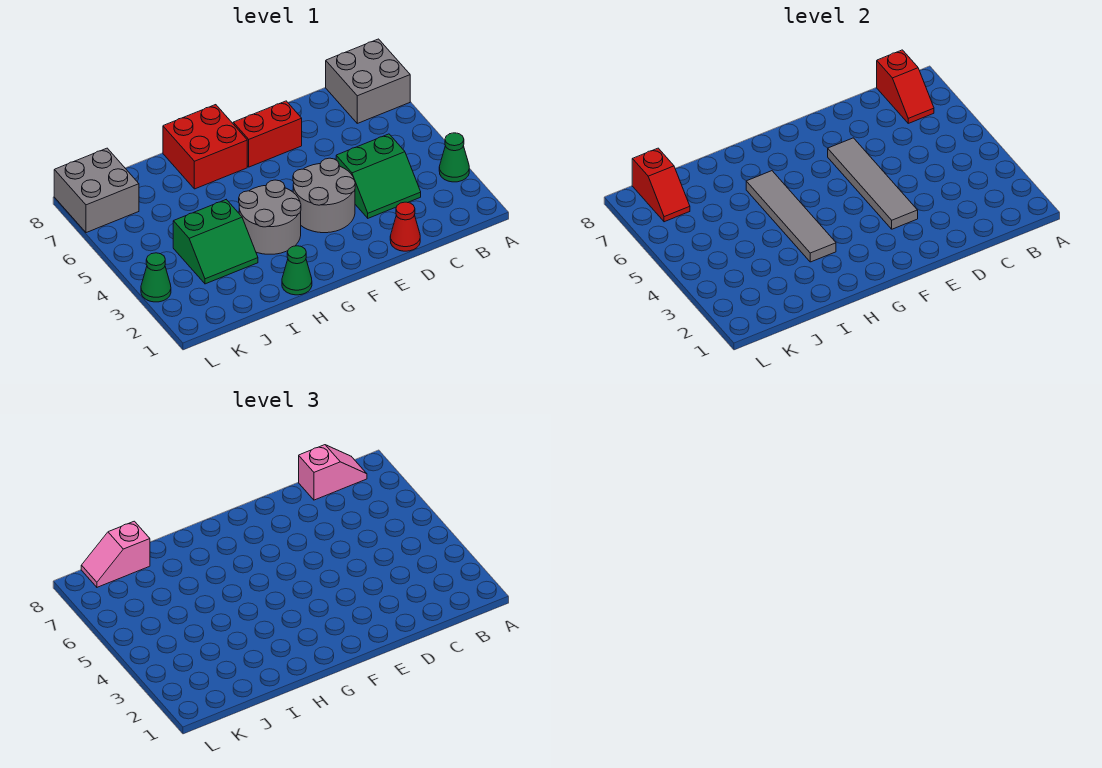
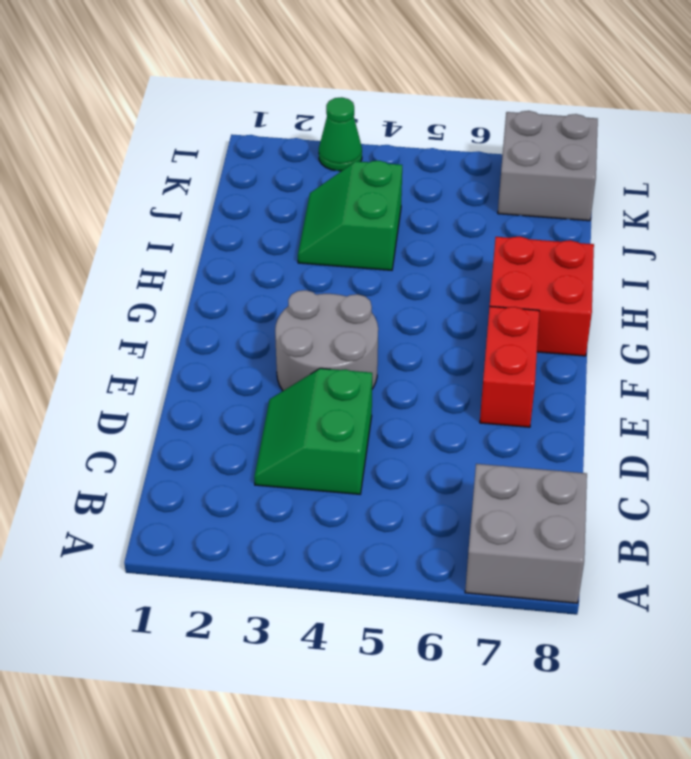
none -> green cone A3 level 1
none -> red cone D1 level 1
none -> grey round brick G3:H4 level 1

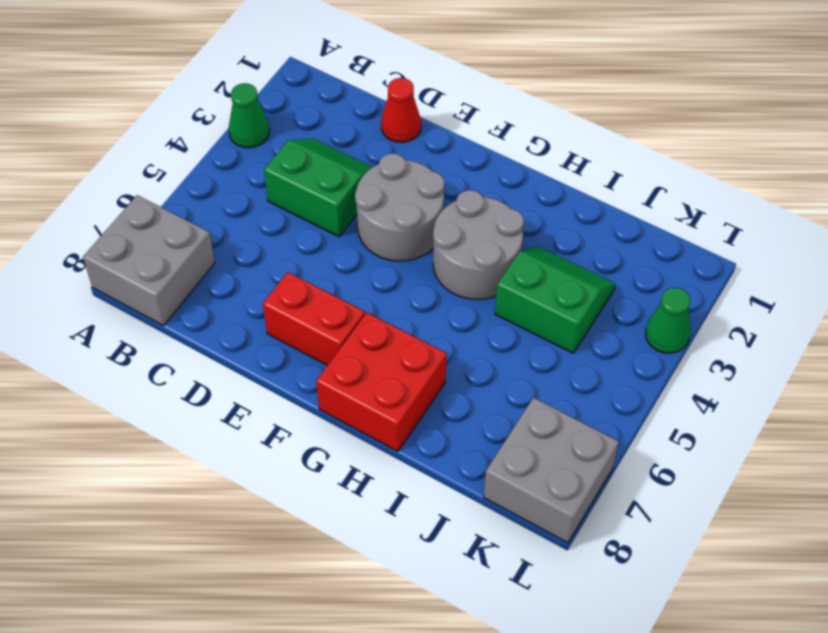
none -> green cone H1 level 1
none -> red slope B7:B8 level 2 top 8
none -> grey tile E3:E6 level 2

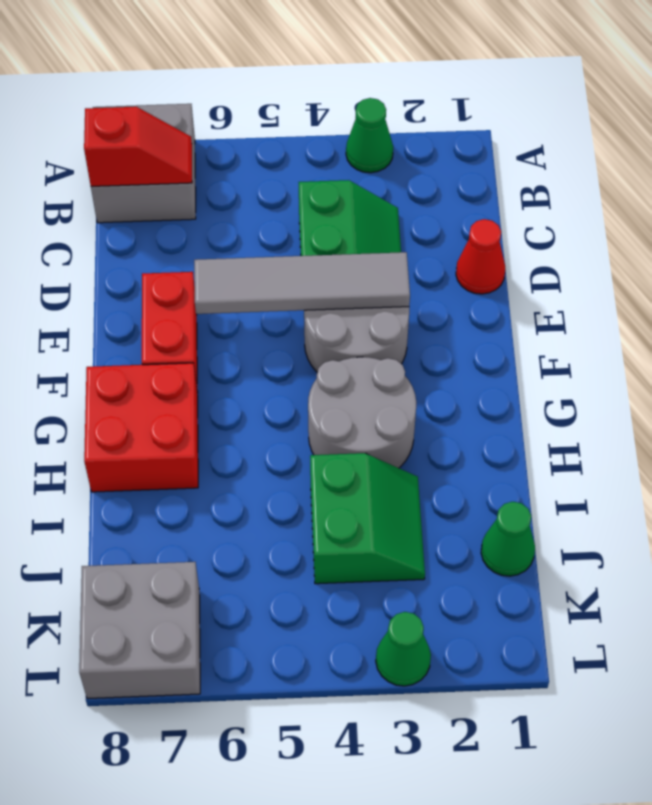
green cone J1 level 1 -> green cone H1 level 1
none -> grey tile H3:H6 level 2
none -> red slope K7:K8 level 2 top 8
none -> pink slope B8:C8 level 3 top C

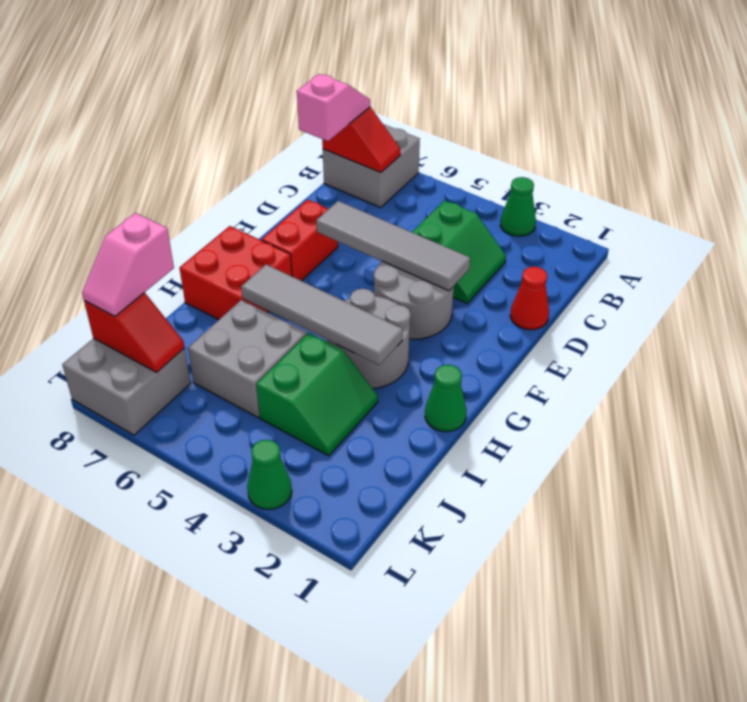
grey brick I5:J6 level 1 -> none

